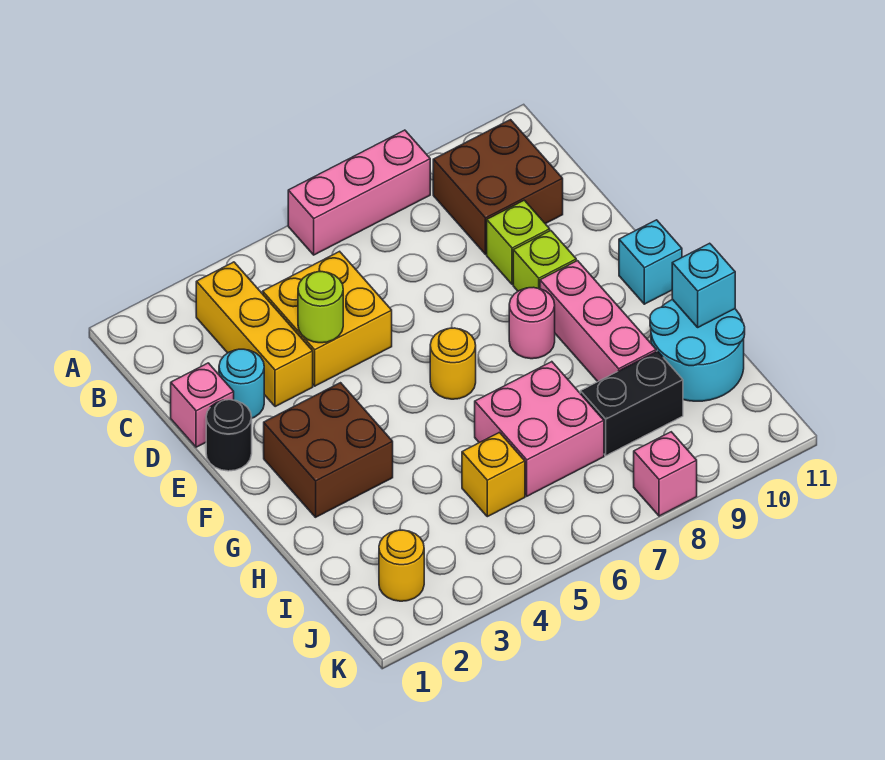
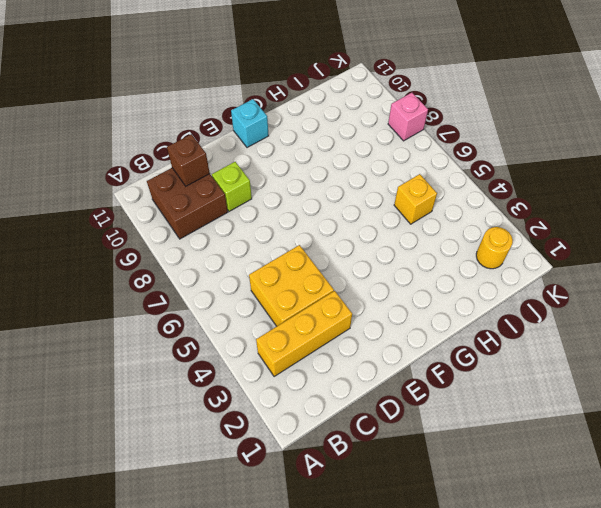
brown brick C10 level 2 -> none
none -> pink brick A6:A8 level 1
none -> pink brick D1 level 1
none -> cyan round brick D2 level 1

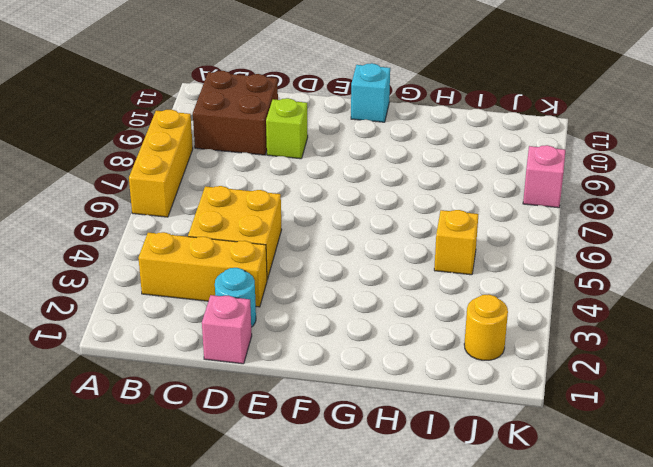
yellow brick A6:A8 level 1 -> pink brick A6:A8 level 1
none -> black round brick E1 level 1
none -> lime brick E9 level 1
none -> brown brick F2:G3 level 1

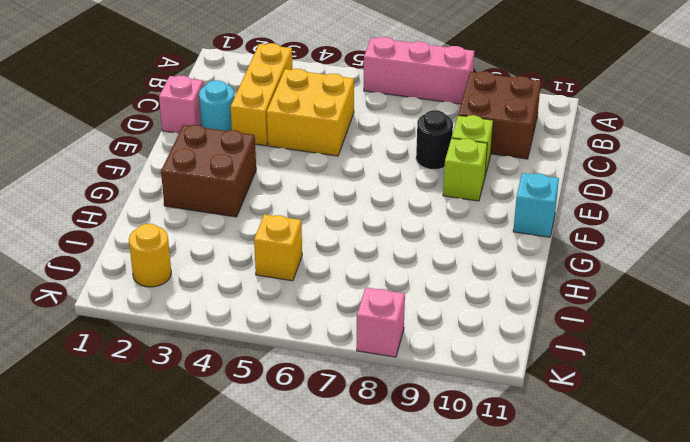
black round brick D8 level 1 -> black round brick E1 level 1
none -> yellow round brick F6 level 1
none -> pink round brick F8 level 1
none -> pink brick F9:H9 level 1

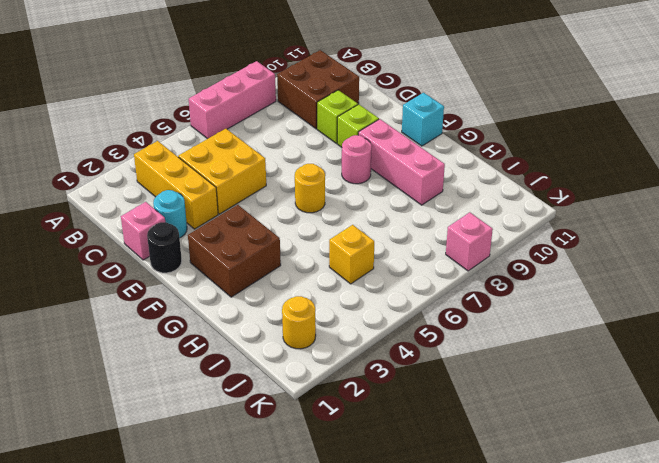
none -> pink brick H6:I7 level 1
none -> cyan round brick H10:I11 level 1
none -> black brick I8:I9 level 1

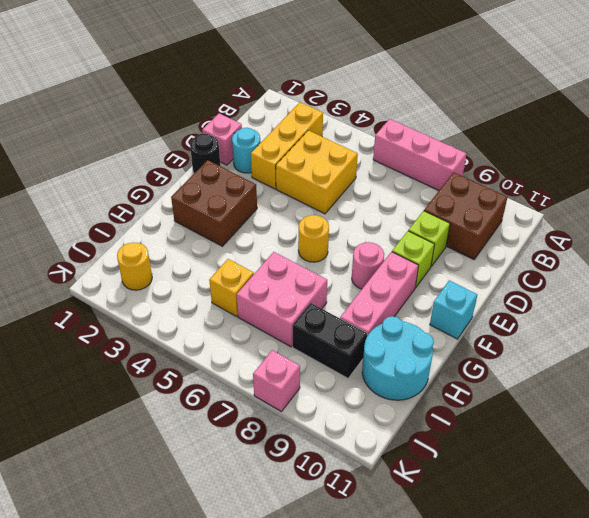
none -> lime round brick D4 level 2
none -> cyan brick H11 level 2

